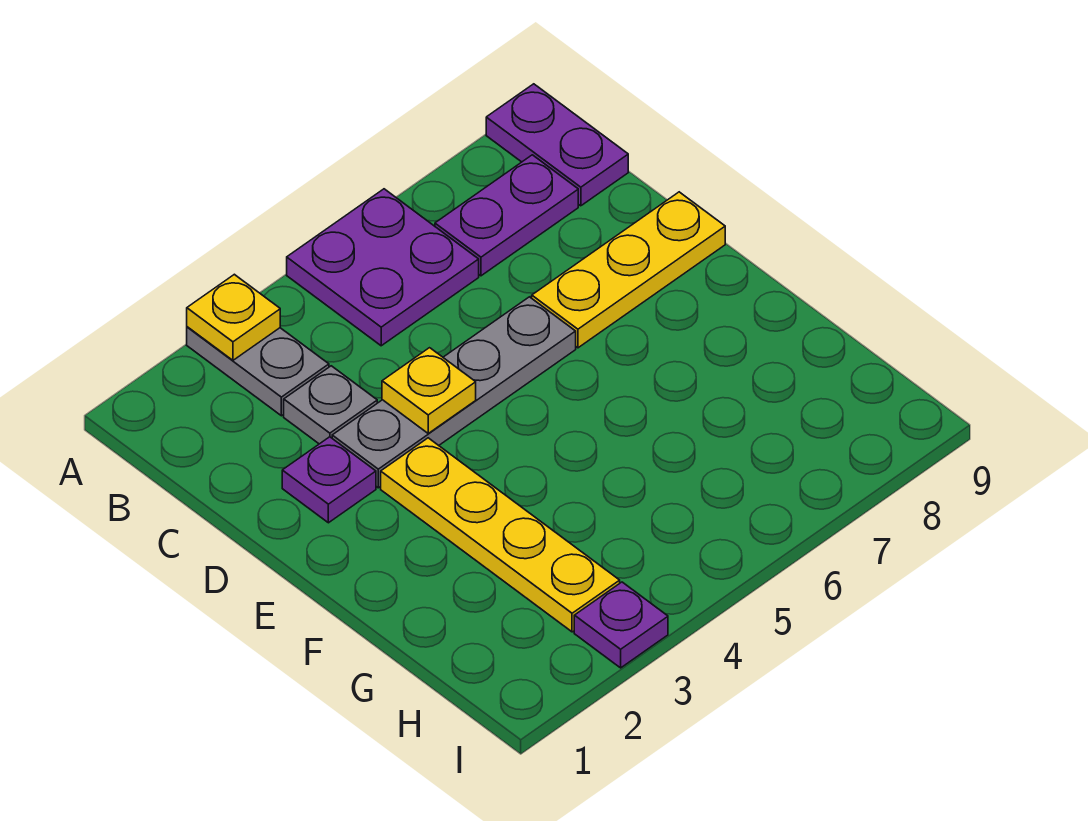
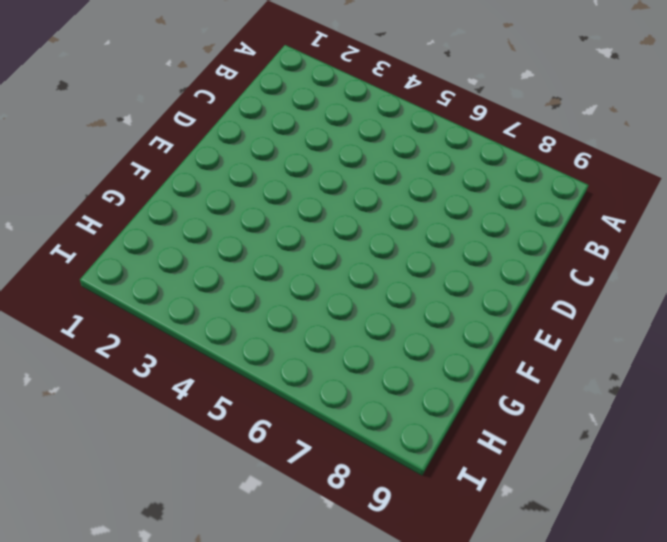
none -> grey plate A3:B3 level 1
none -> purple plate A5:B6 level 1
none -> purple plate A9:B9 level 1

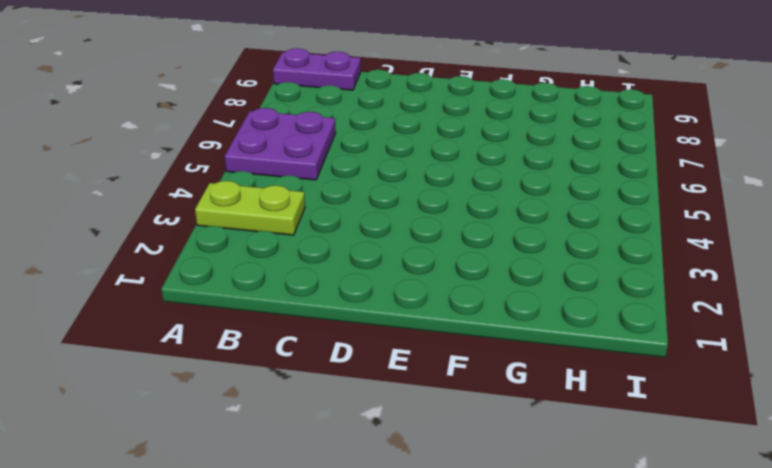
lime plate A3:B3 level 1 -> grey plate A3:B3 level 1
none -> purple plate B7:B8 level 1
none -> grey plate C3 level 1
none -> purple plate D2 level 1

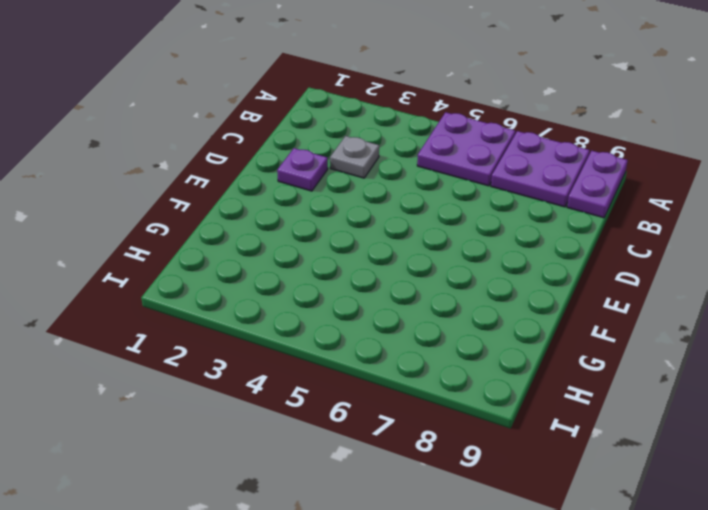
purple plate A7:B8 level 1 -> purple plate B7:B8 level 1
none -> grey plate A3:B3 level 1
none -> grey plate D3:D6 level 1
none -> yellow plate D7:D9 level 1

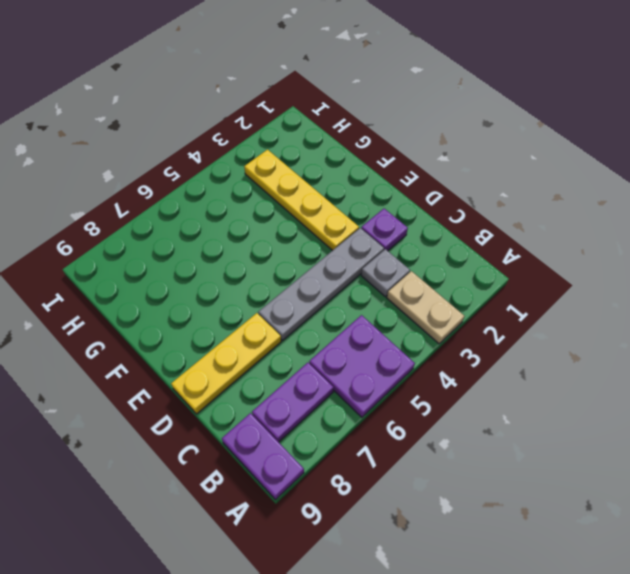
tan plate A3:B3 level 1 -> grey plate A3:B3 level 1
none -> purple plate I3 level 1
none -> yellow plate A3 level 2
none -> yellow plate D4 level 2

